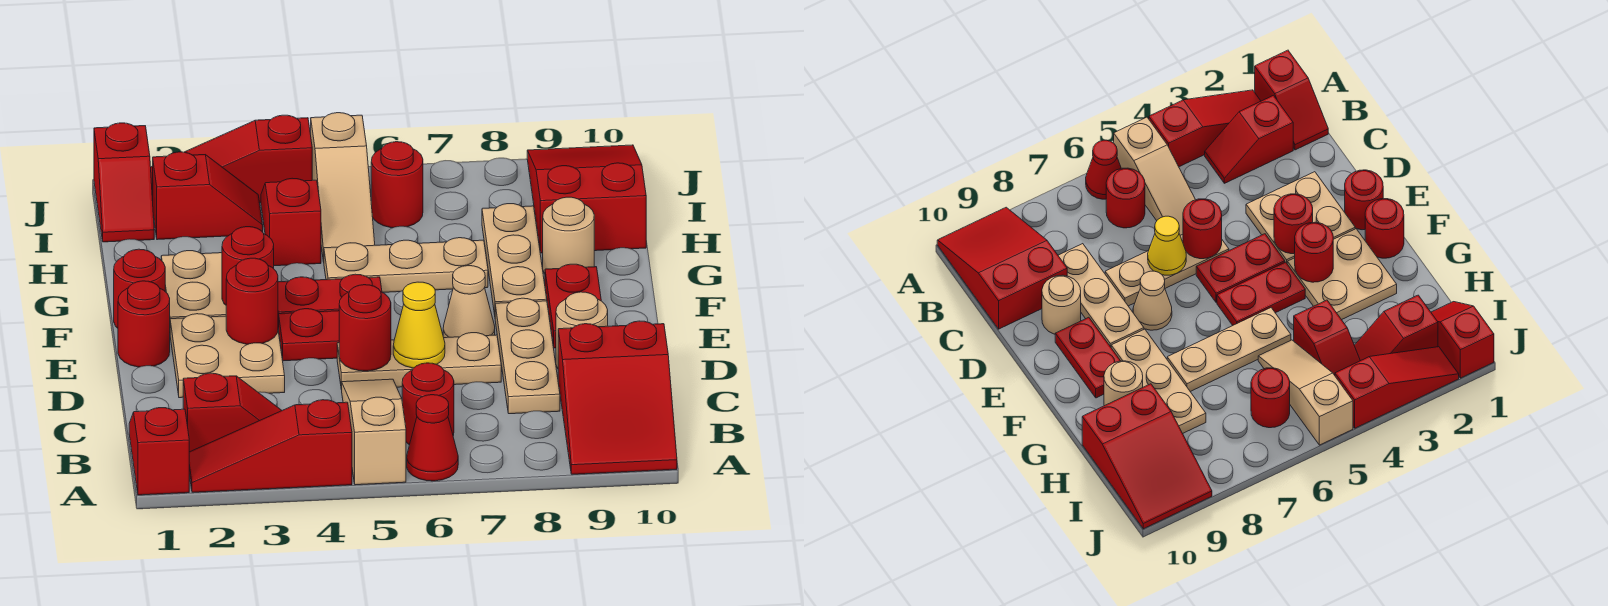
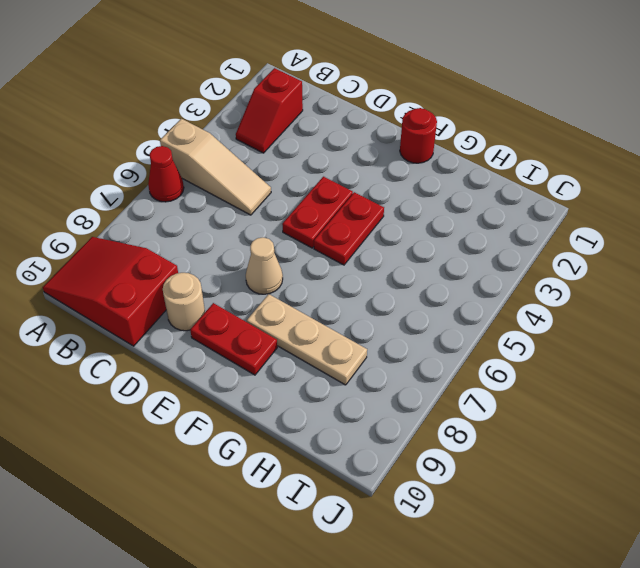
none -> red slope A1:B1 level 1 top A
none -> red slope A2:A4 level 1 top 4
none -> red round brick B6 level 1
none -> tan plate C8:E8 level 1

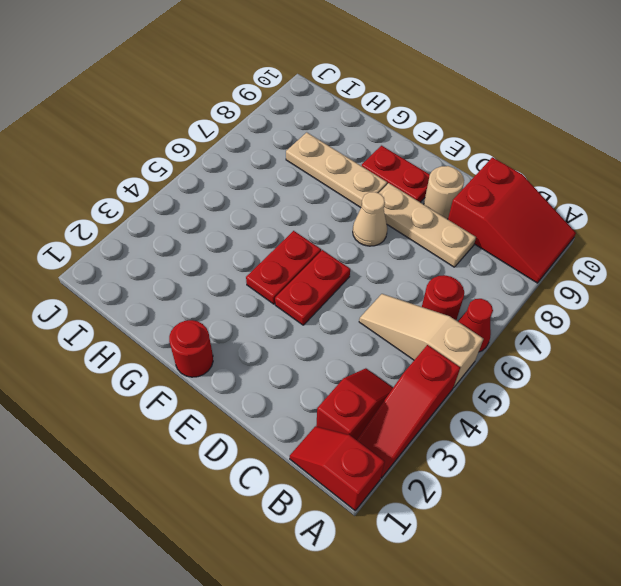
none -> tan plate D2:E3 level 1
none -> tan plate D5:D7 level 1
none -> red round brick E1 level 1
none -> tan plate F2:G3 level 1

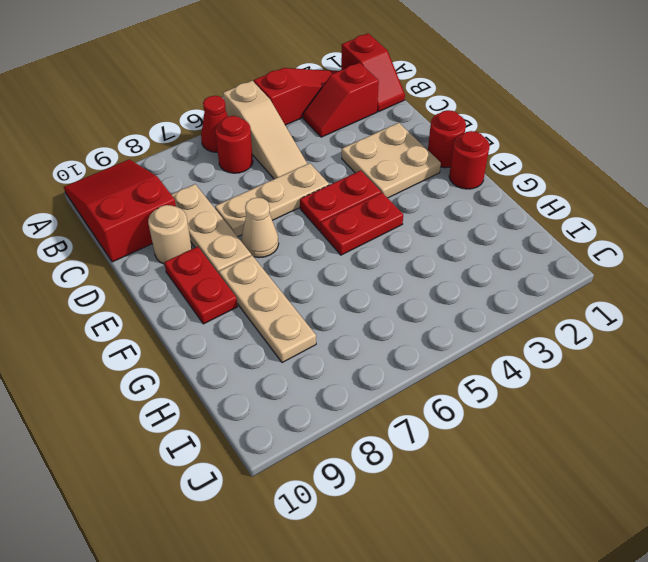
none -> tan plate F2:G3 level 1
none -> tan plate G5:G7 level 1
none -> tan round brick G9 level 1
none -> red slope H4:I4 level 1 top H

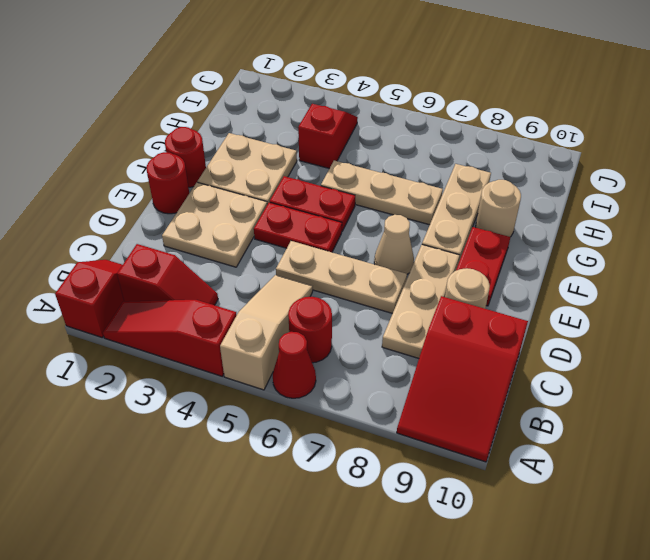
none -> tan slope H5:J5 level 1 top J
none -> red slope H9:J10 level 1 top H
none -> red slope I1:J1 level 1 top J
none -> red slope I2:I3 level 1 top 2

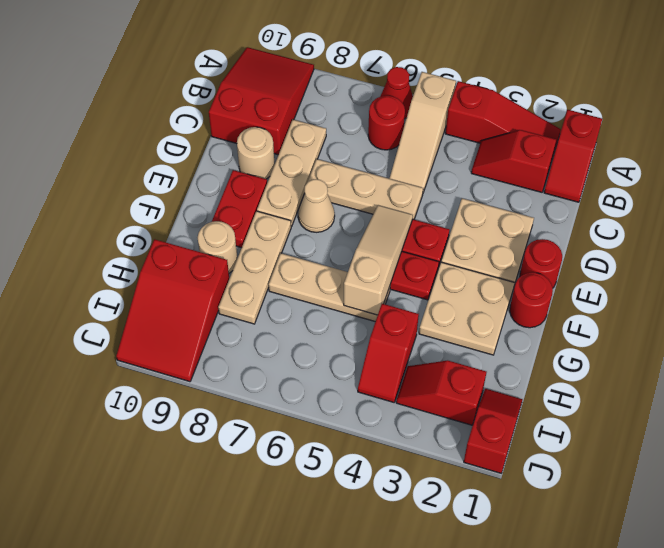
tan slope E5:G5 level 2 top G -> tan slope H5:J5 level 1 top J
none -> red round brick I6 level 1
none -> red slope J2:J4 level 1 top 4
none -> red round brick D5 level 2
none -> yellow cone D6 level 2

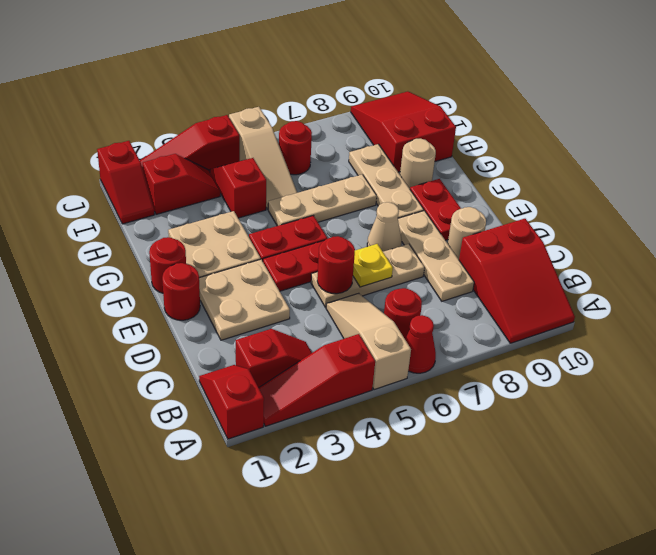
yellow plate D6 level 2 -> yellow cone D6 level 2
none -> red round brick E3 level 2
none -> red round brick F3 level 2

